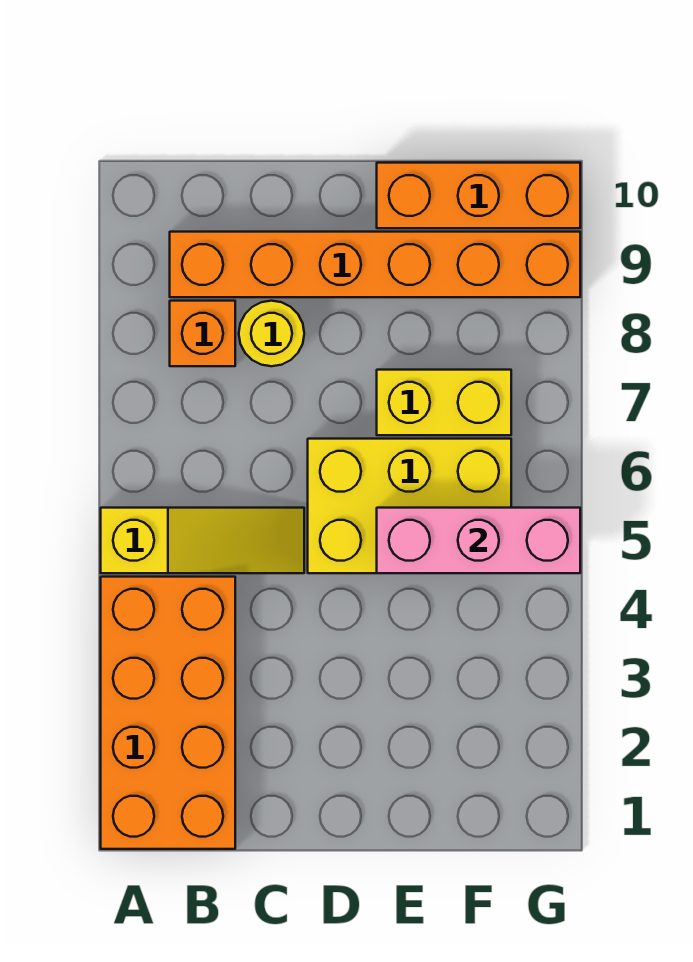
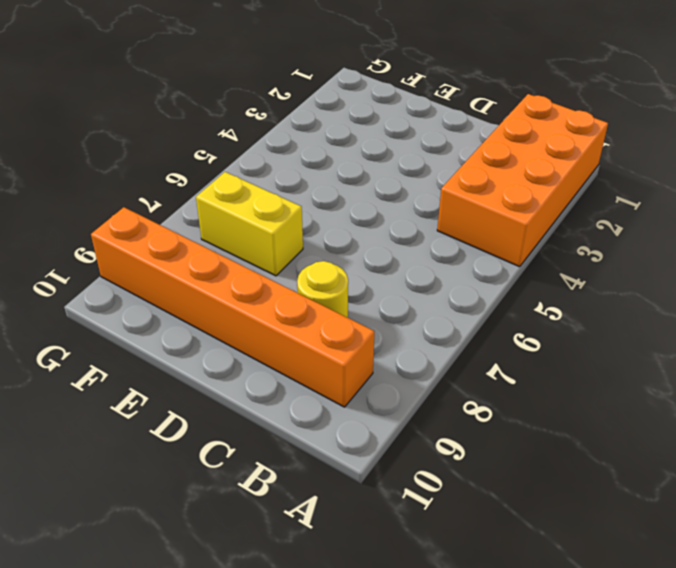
none -> yellow slope A5:C5 level 1 top A
none -> orange brick B8 level 1

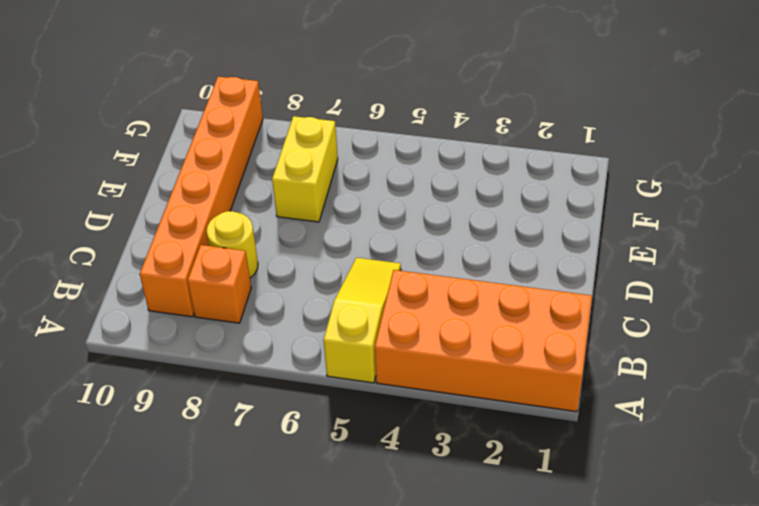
none -> yellow brick D5:F6 level 1
none -> orange brick E10:G10 level 1

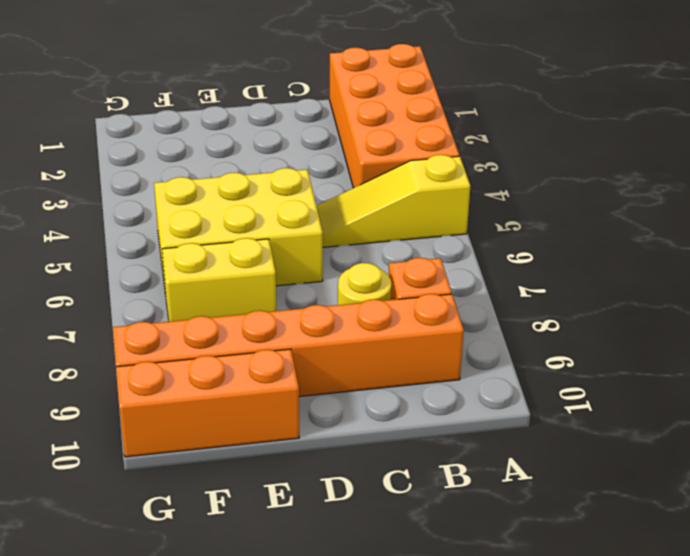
none -> pink brick E5:G5 level 2

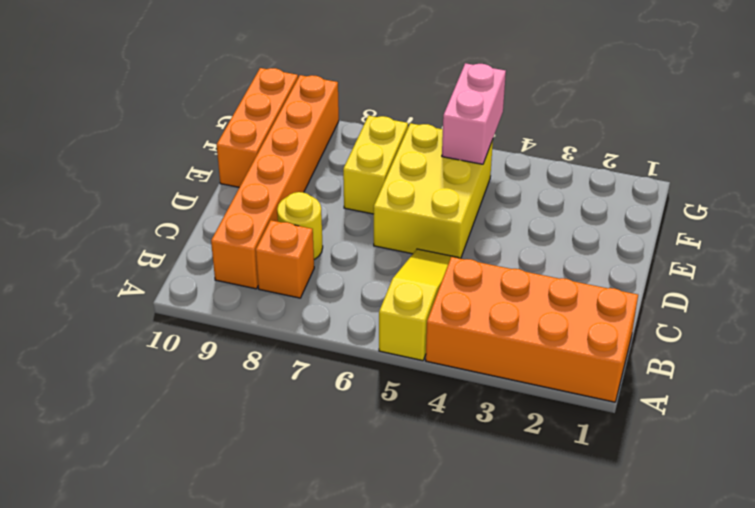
pink brick F5:G5 level 2 -> pink brick E5:G5 level 2

